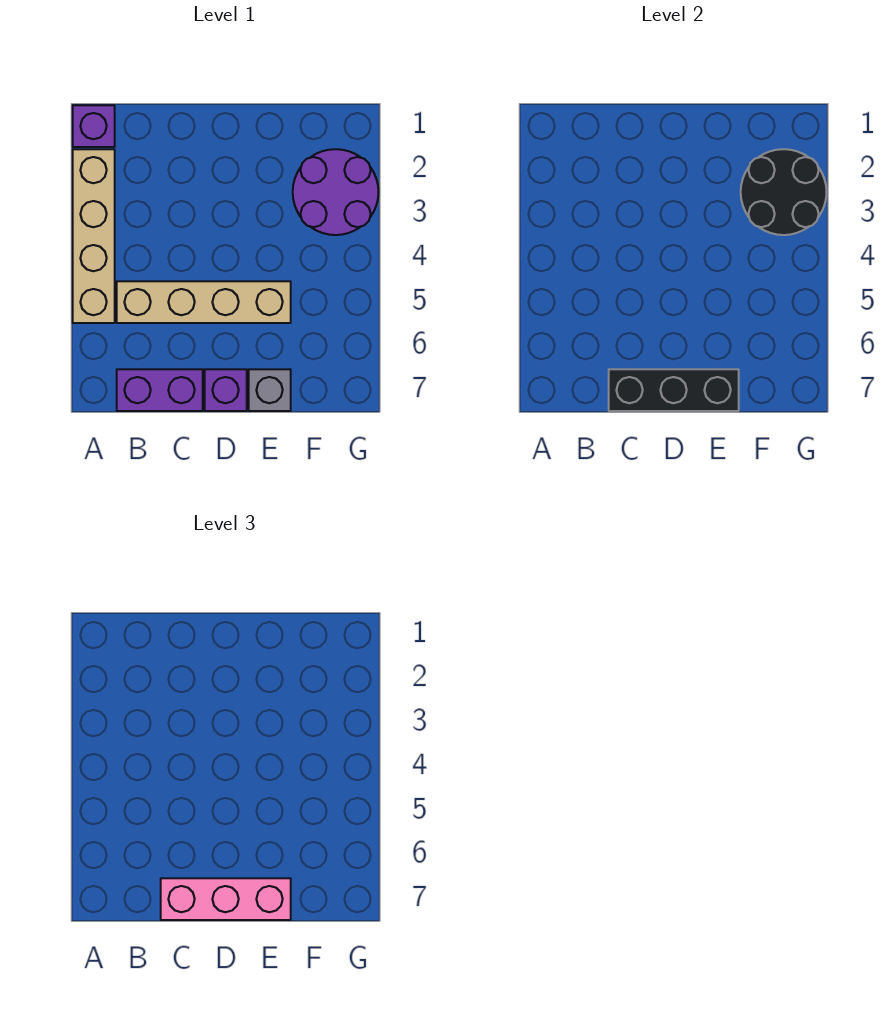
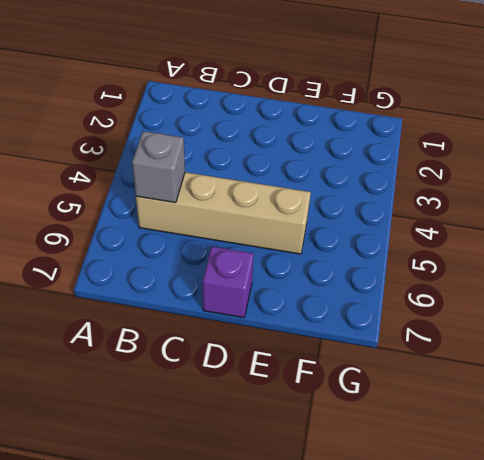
grey brick B5 level 2 -> grey brick E7 level 1
none -> purple brick A1 level 1
none -> tan brick A2:A5 level 1

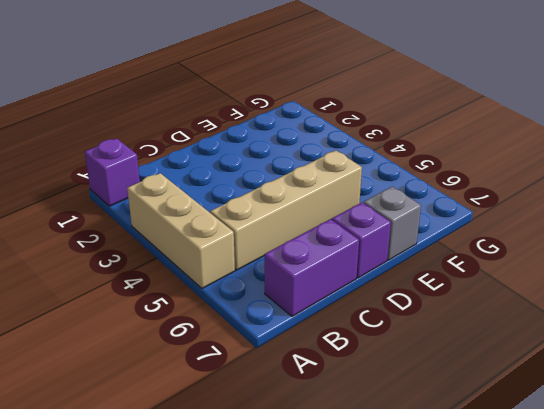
tan brick A3:A5 level 1 -> tan brick A2:A5 level 1
none -> purple round brick F2:G3 level 1
none -> black brick C7:E7 level 2

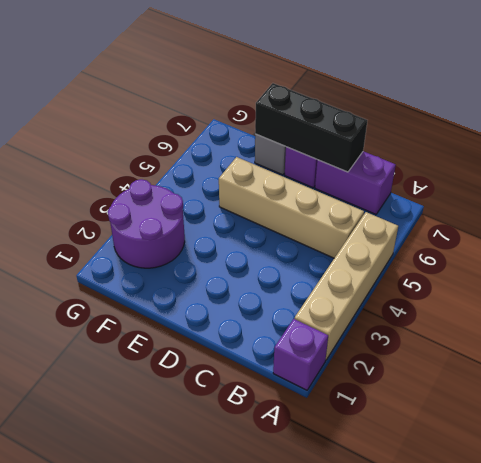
none -> black round brick F2:G3 level 2
none -> pink brick C7:E7 level 3

